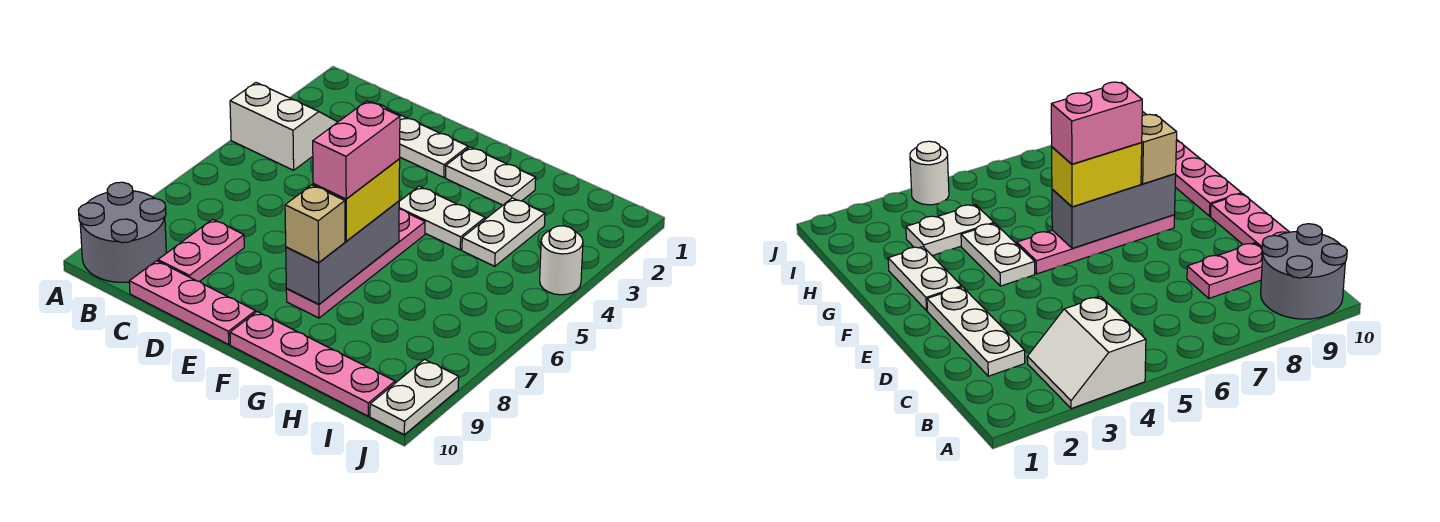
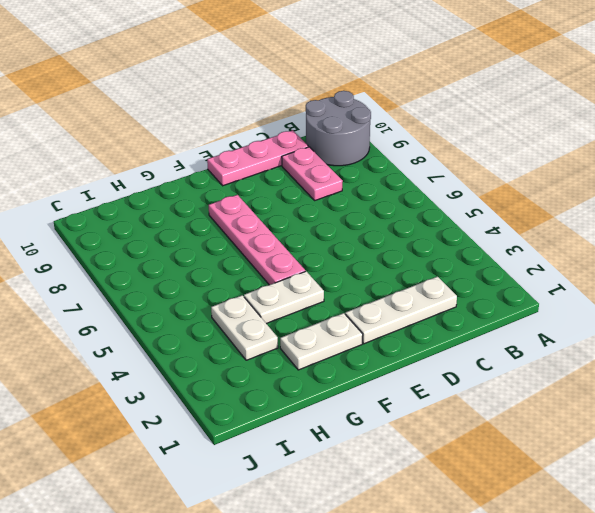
none -> white slope A3:B4 level 1 top 4
none -> pink plate F10:I10 level 1
none -> white round brick J4 level 1

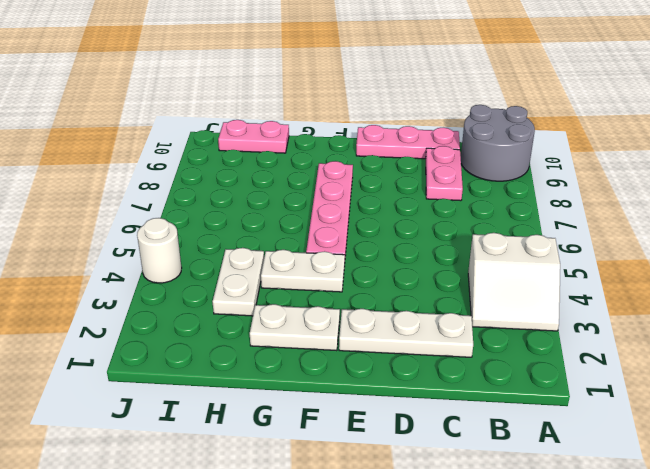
pink plate H10:I10 level 1 -> pink plate F10:I10 level 1
none -> white plate J9:J10 level 1
none -> grey brick F6:F8 level 2
none -> yellow brick F6:F7 level 3

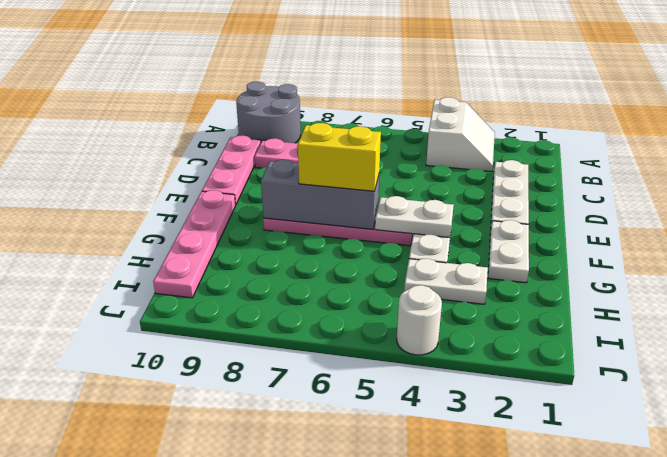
white plate F4:F5 level 2 -> white plate J9:J10 level 1
none -> tan brick F8 level 3
none -> pink brick F6:F7 level 4

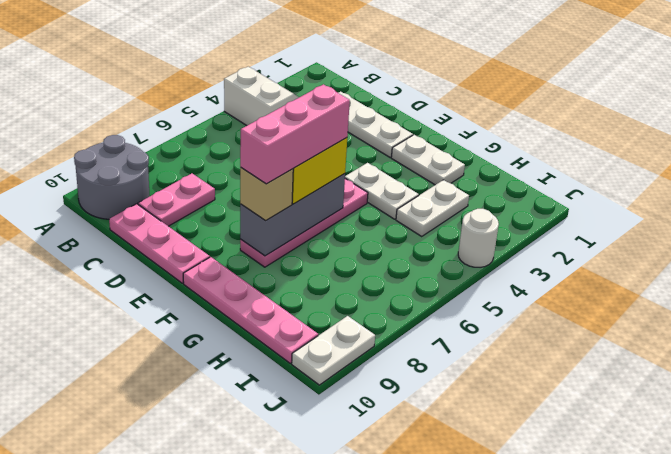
pink brick F6:F8 level 4 -> pink brick F6:F7 level 4

